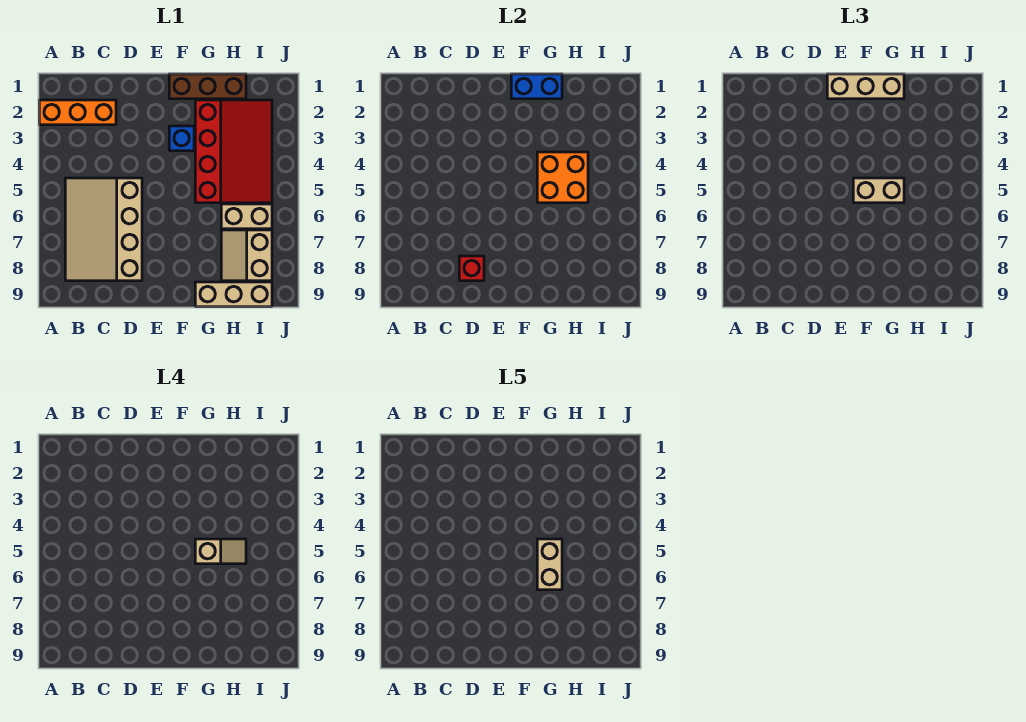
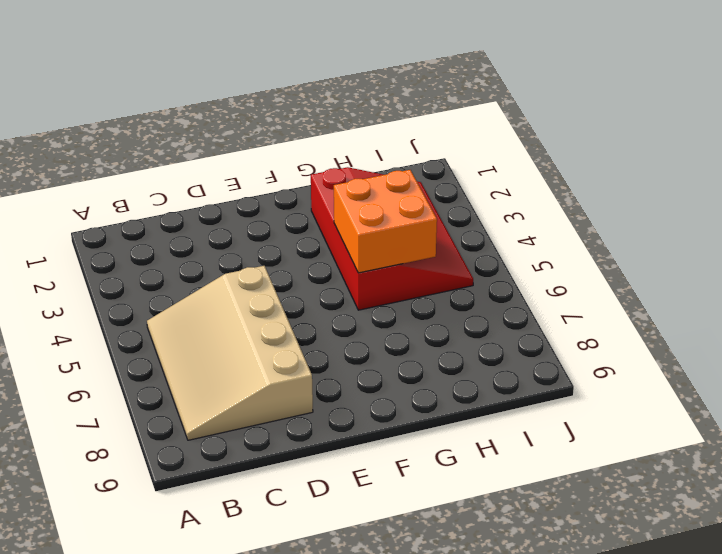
none -> orange brick A2:C2 level 1
none -> brown brick F1:H1 level 1
none -> blue brick F3 level 1

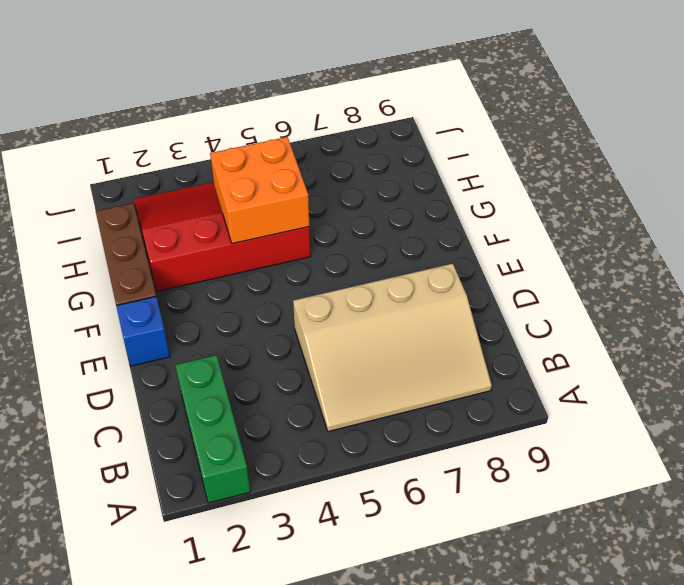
green brick A2:C2 level 1 -> orange brick A2:C2 level 1
blue brick E1 level 1 -> blue brick F3 level 1
none -> tan brick G9:I9 level 1
none -> tan brick H6:I6 level 1
none -> tan slope H7:I8 level 1 top I

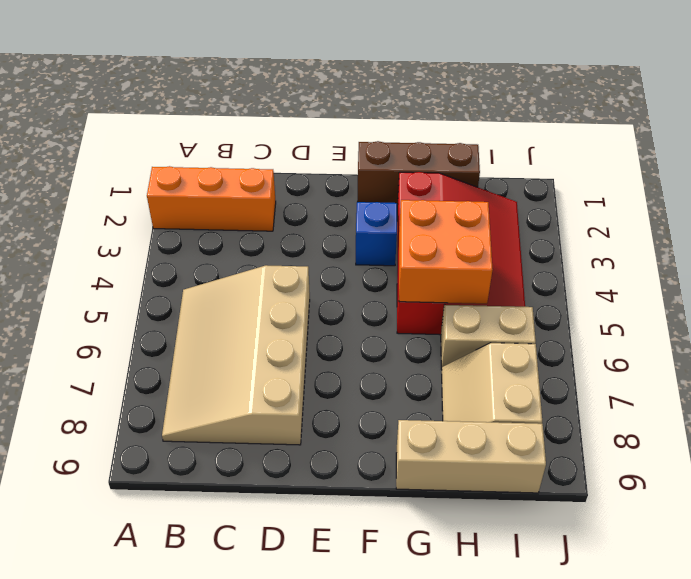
none -> red brick D8 level 2
none -> blue brick F1:G1 level 2
none -> tan brick E1:G1 level 3

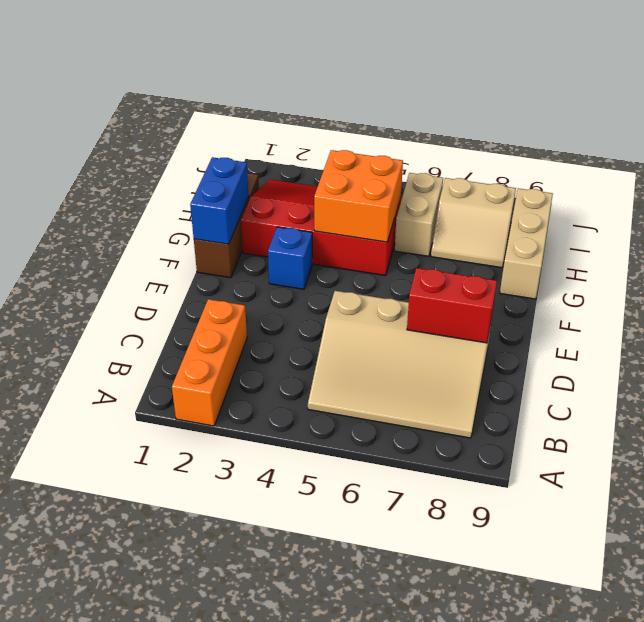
red brick D7:D8 level 2 -> red brick D8 level 2
none -> tan brick E1:G1 level 3
none -> tan brick F5:G5 level 3
none -> tan slope G5:H5 level 4 top G

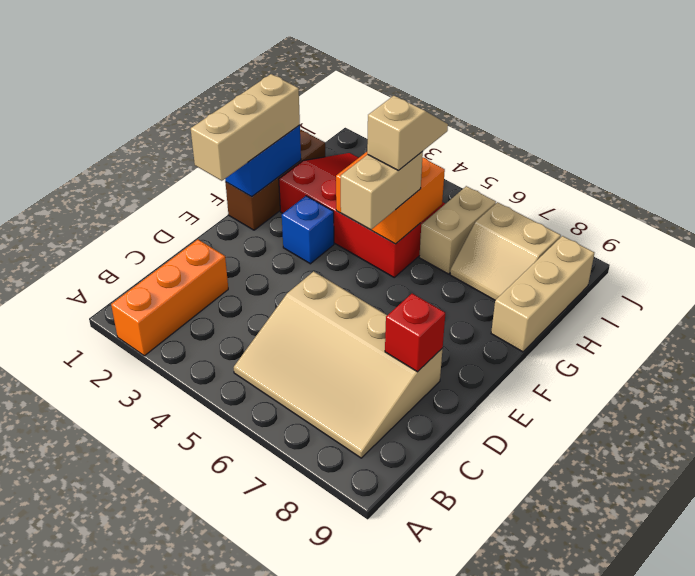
none -> tan brick G5:G6 level 5

